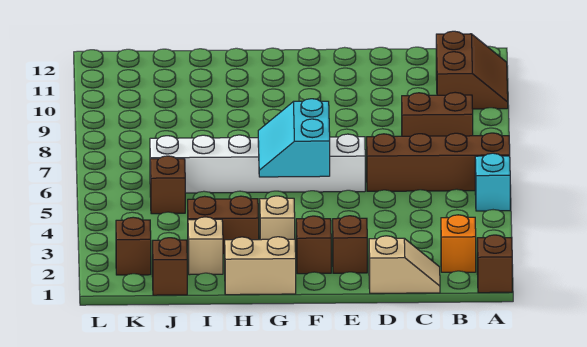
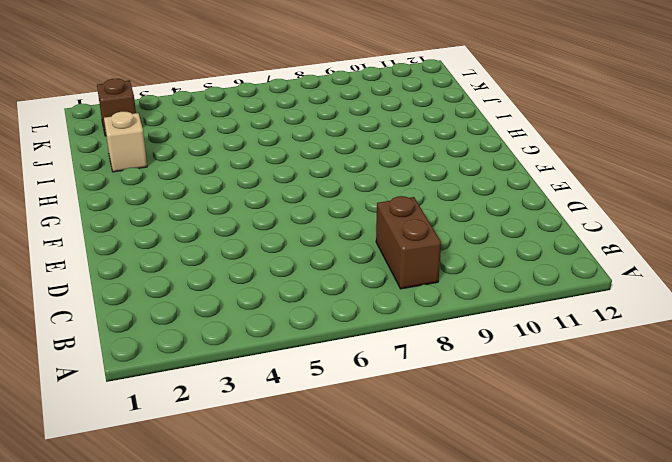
none -> brown brick A1 level 1
none -> cyan brick A5 level 1
none -> brown brick A6:D6 level 1

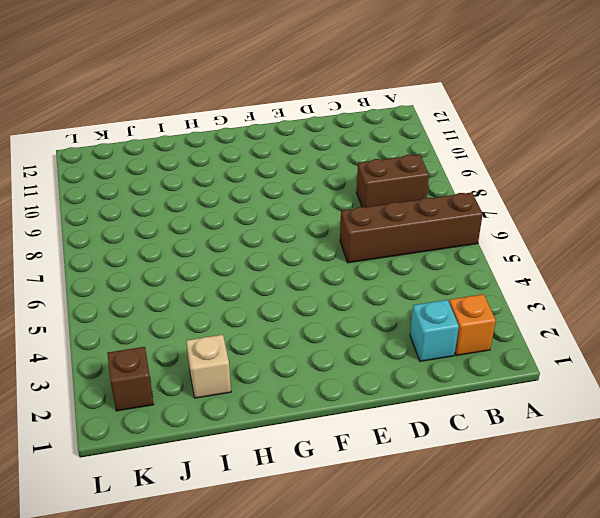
cyan brick C2 level 1 -> cyan brick A5 level 1
none -> brown brick A1 level 1
none -> brown slope A10:B11 level 1 top B
none -> tan slope C1:D1 level 1 top D

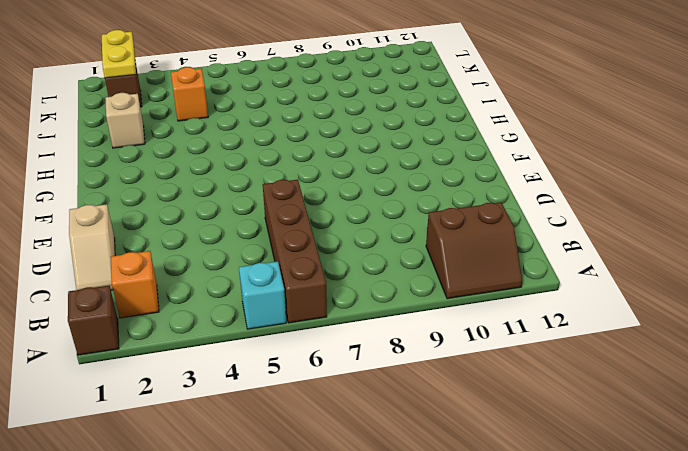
orange brick J4 level 1 -> none
yellow plate K2:L2 level 2 -> none
none -> brown brick B8:C8 level 1
none -> brown brick E2 level 1
none -> white brick E6:J6 level 1

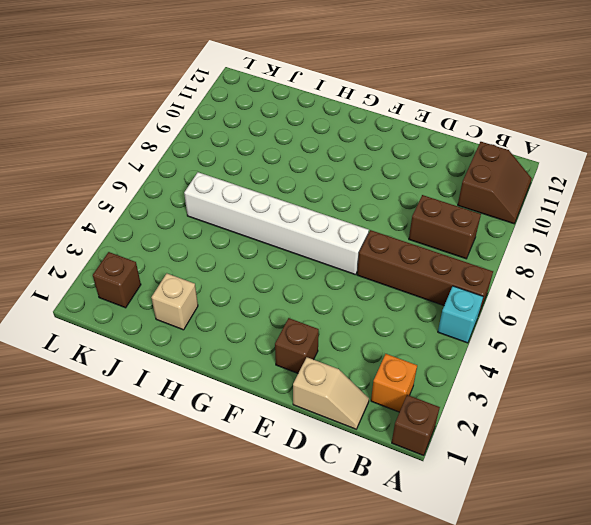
none -> brown brick F2 level 1
none -> tan brick G1:H1 level 1
none -> tan brick G3 level 1

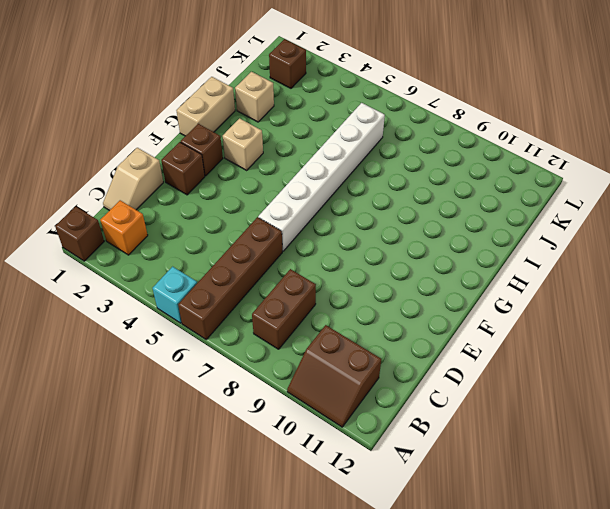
none -> brown brick H3:I3 level 1
none -> brown brick J1 level 1
none -> brown brick J5 level 1

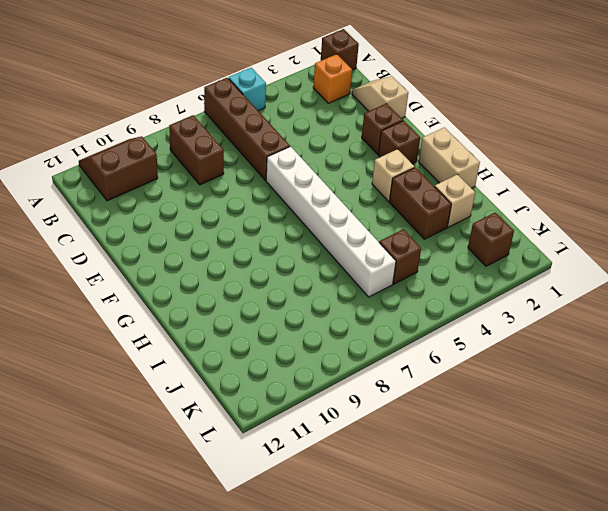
none -> brown brick J1 level 1
none -> cyan slope F5:G6 level 2 top F

